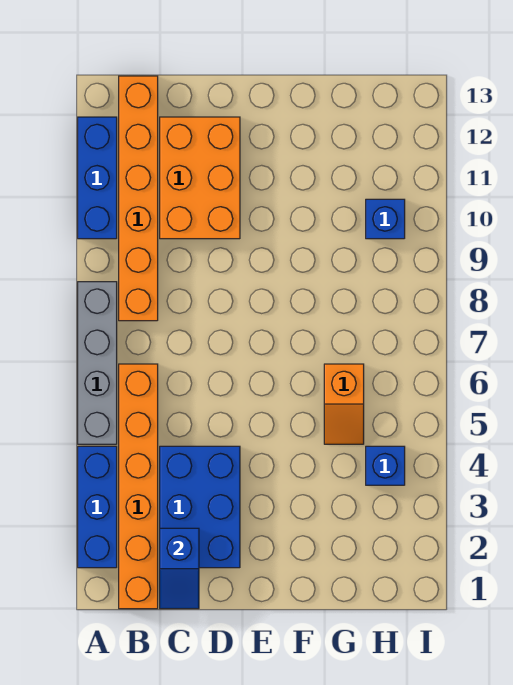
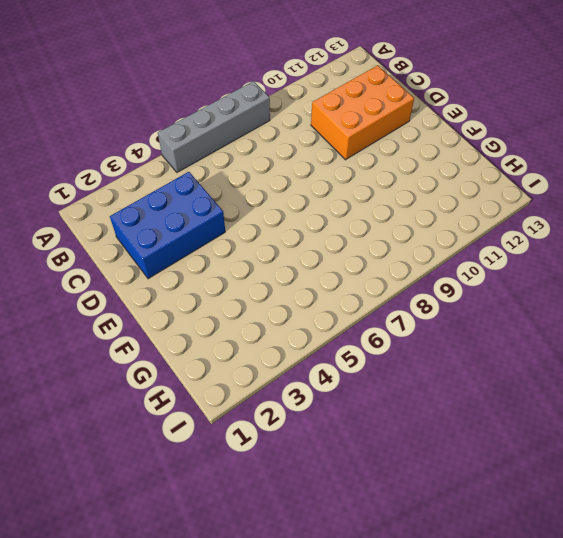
none -> blue brick A2:A4 level 1
none -> blue brick A10:A12 level 1

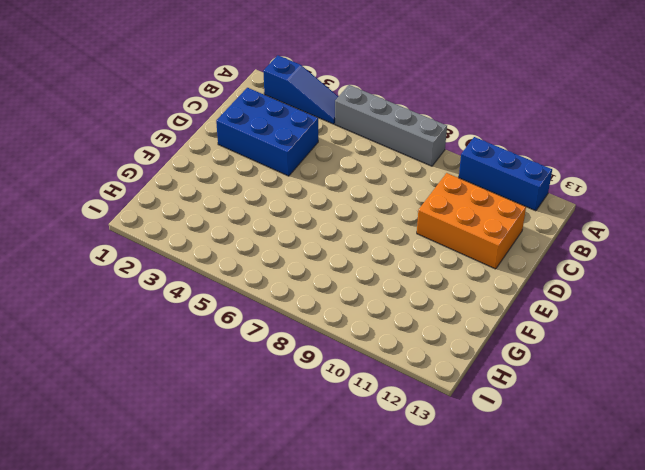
blue slope A2:A4 level 1 top 2 -> blue brick A2:A4 level 1
none -> orange brick B1:B6 level 1
none -> orange brick B8:B13 level 1

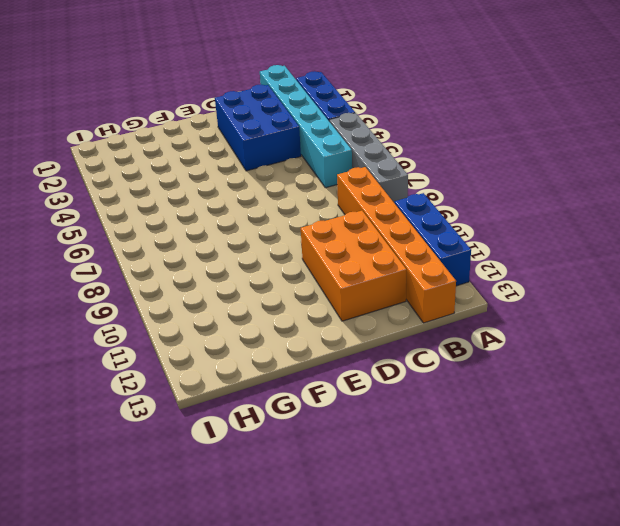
cyan brick B1:B6 level 1 -> orange brick B1:B6 level 1
none -> orange slope G5:G6 level 1 top 6
none -> blue brick H4 level 1

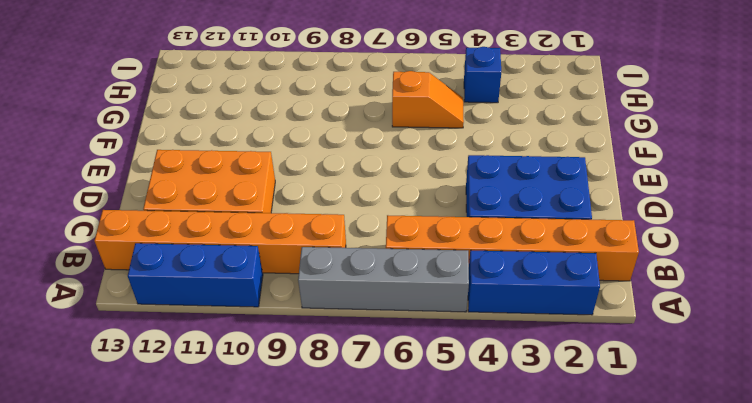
none -> blue brick H10 level 1
none -> blue slope C1:C2 level 2 top 2

